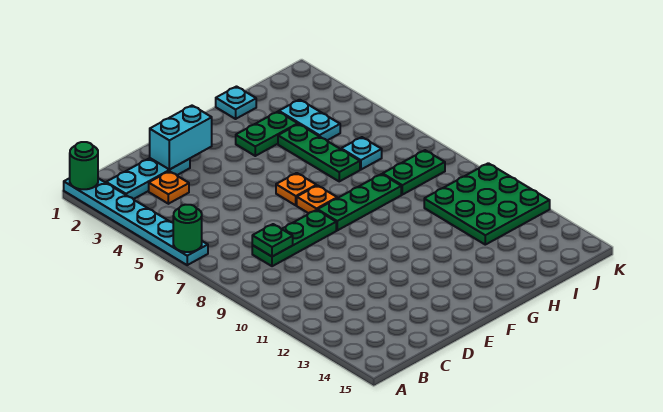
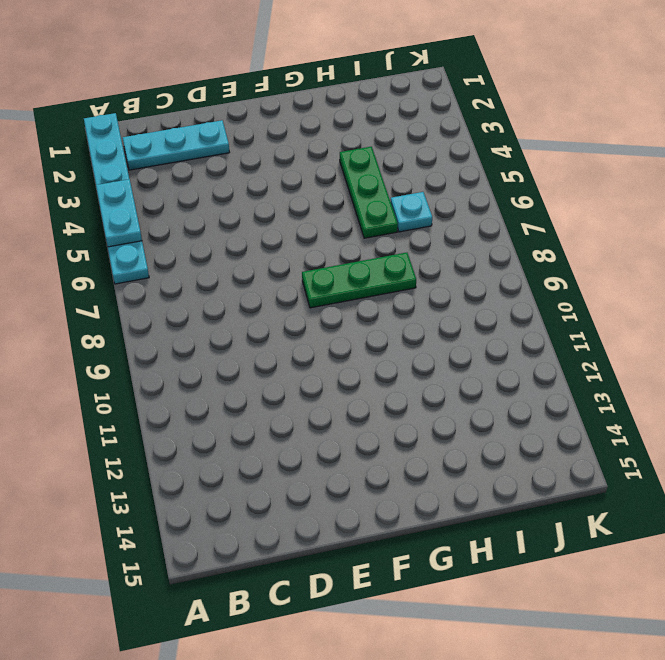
cyan plate A4:A5 level 2 -> cyan plate I3:I4 level 1
none -> orange plate C3 level 1
none -> green plate C8:E8 level 1
none -> orange plate F6 level 1

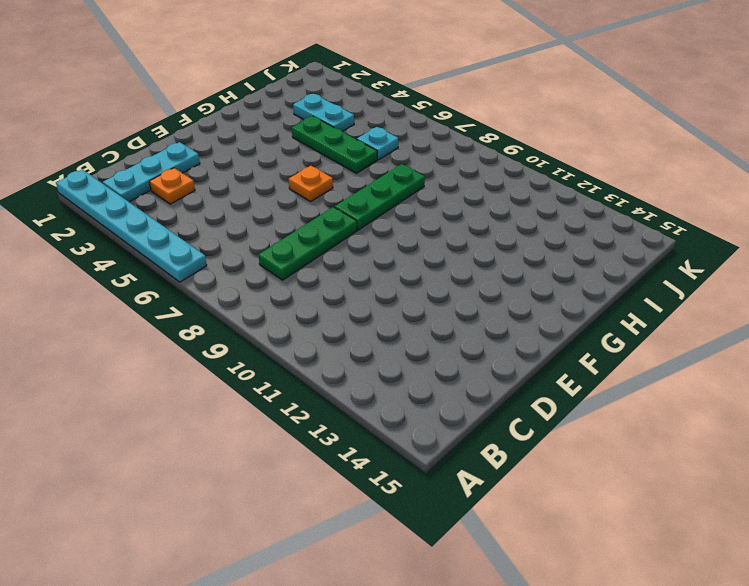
none -> orange plate F7 level 1
none -> green plate G3:H3 level 1
none -> cyan plate H1 level 1

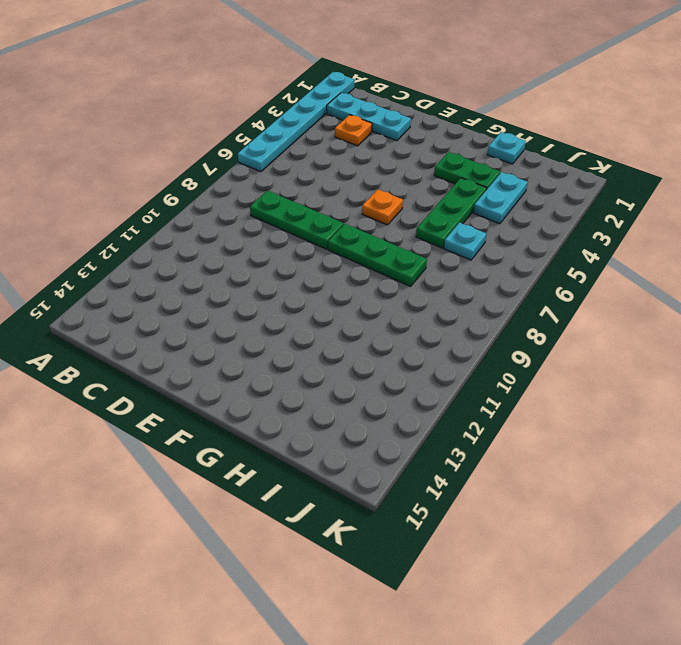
none -> orange plate F7 level 1
none -> green plate I8:J8 level 1
none -> green plate I10:K12 level 1

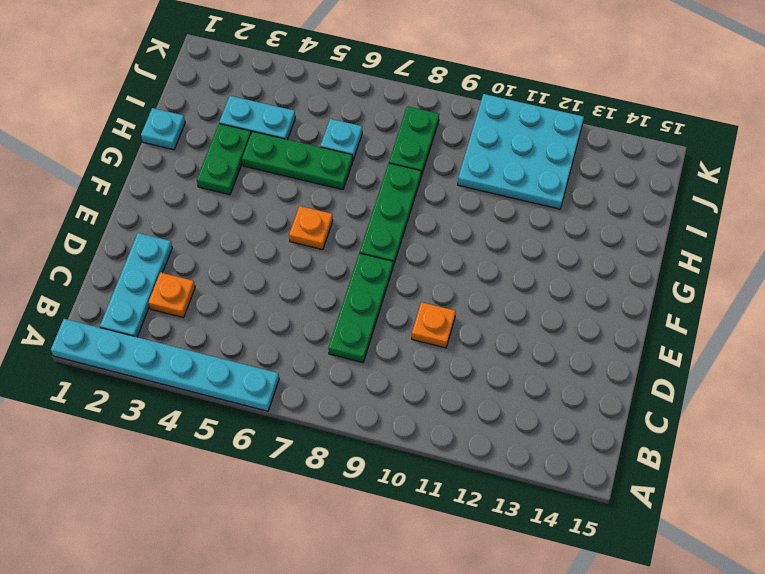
orange plate D10 level 1 -> orange plate F7 level 1
cyan plate I10:K12 level 1 -> green plate I10:K12 level 1
none -> green round brick A1 level 2
none -> green round brick A6 level 2
none -> green plate C8 level 2

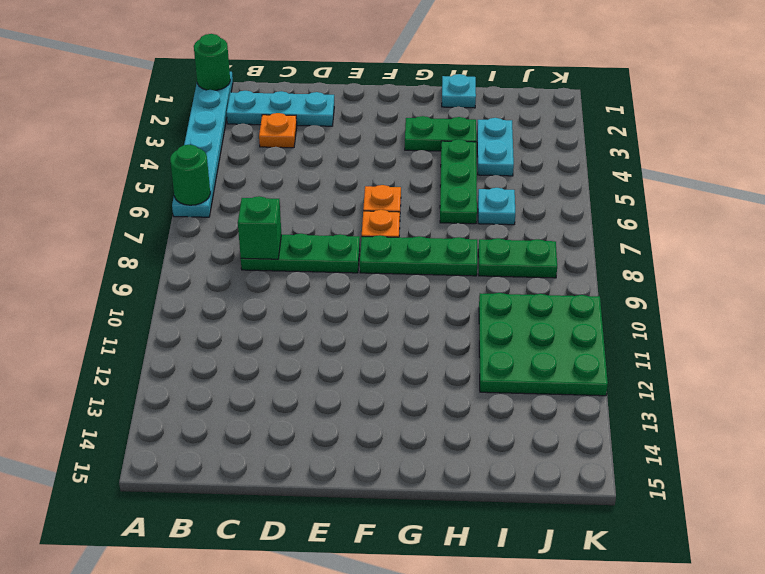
green brick C8 level 2 -> green plate C8 level 2
none -> cyan brick D2:E2 level 2

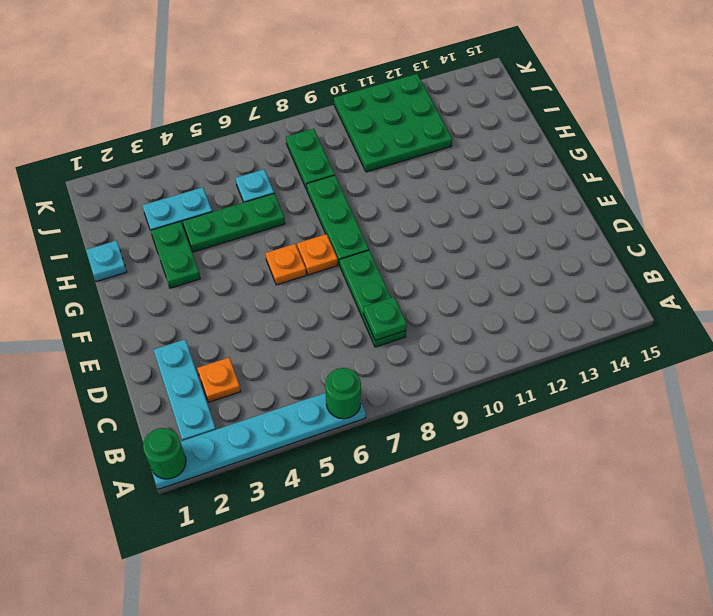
none -> cyan brick D2:E2 level 2

